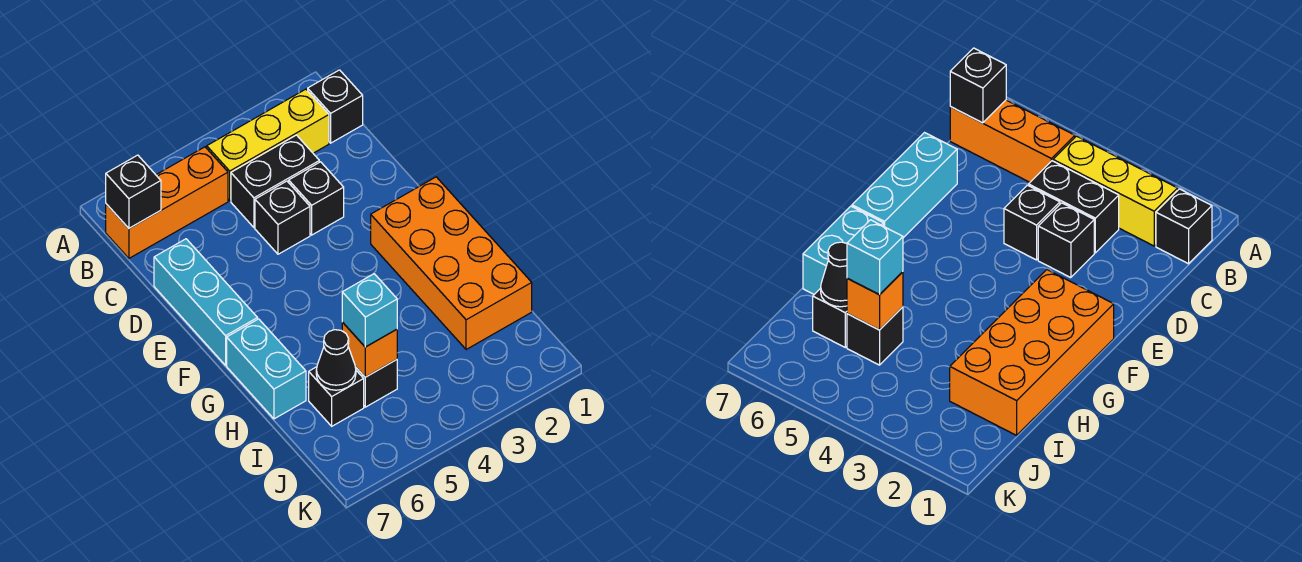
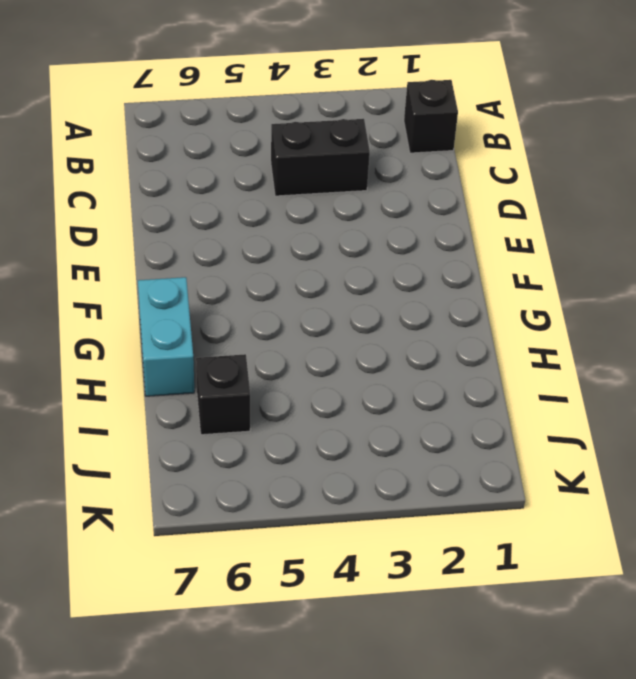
none -> yellow brick B2:B4 level 1
none -> orange brick B5:B7 level 1
none -> black brick D3 level 1

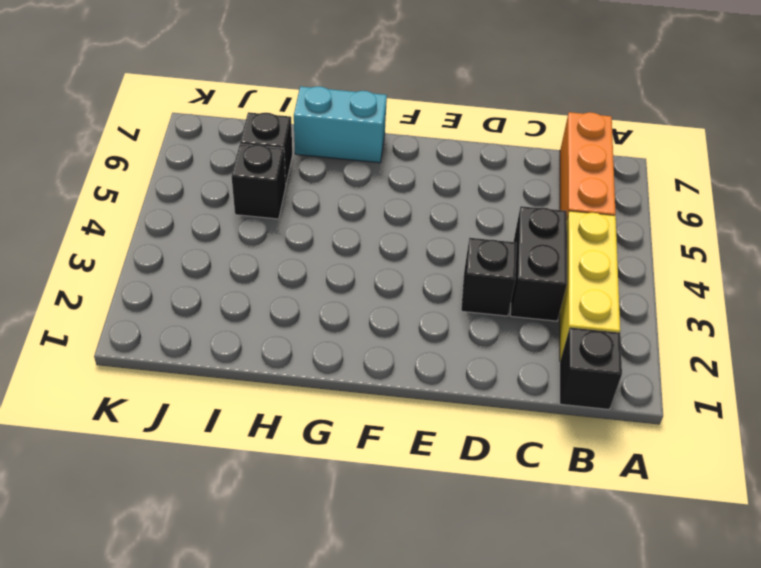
none -> black brick D4 level 1
none -> cyan brick D7:F7 level 1
none -> orange brick F1:I2 level 1

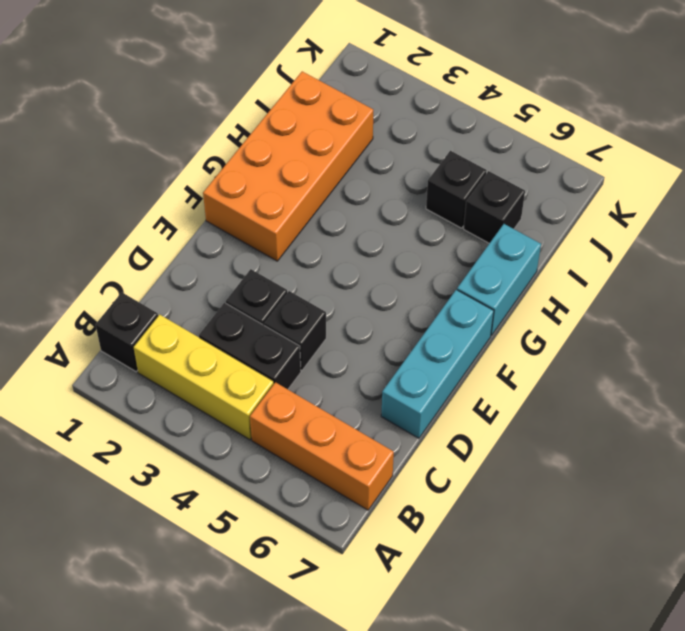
none -> black brick B7 level 2
none -> orange brick I5 level 2
none -> black cone I6 level 2

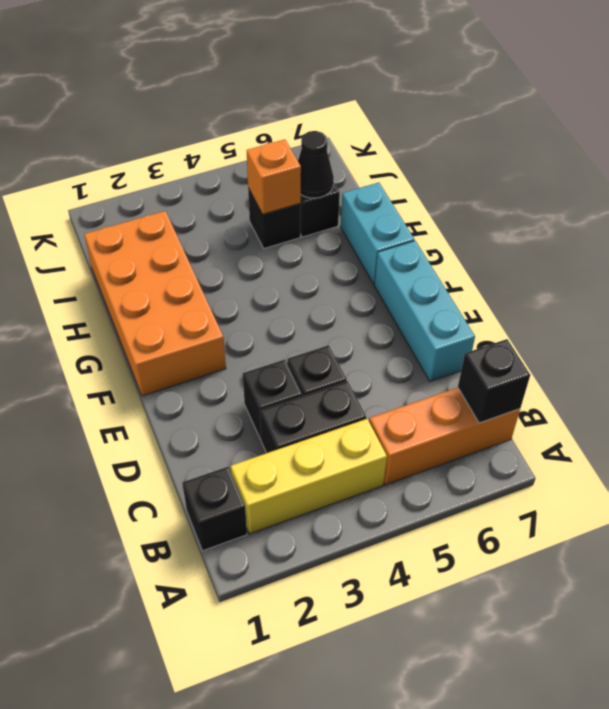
none -> cyan brick I5 level 3

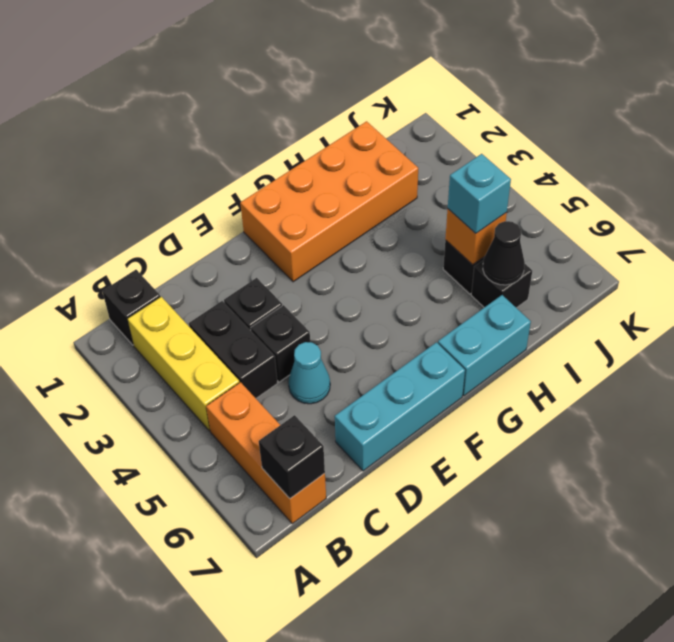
cyan cone D5 level 1 -> none

